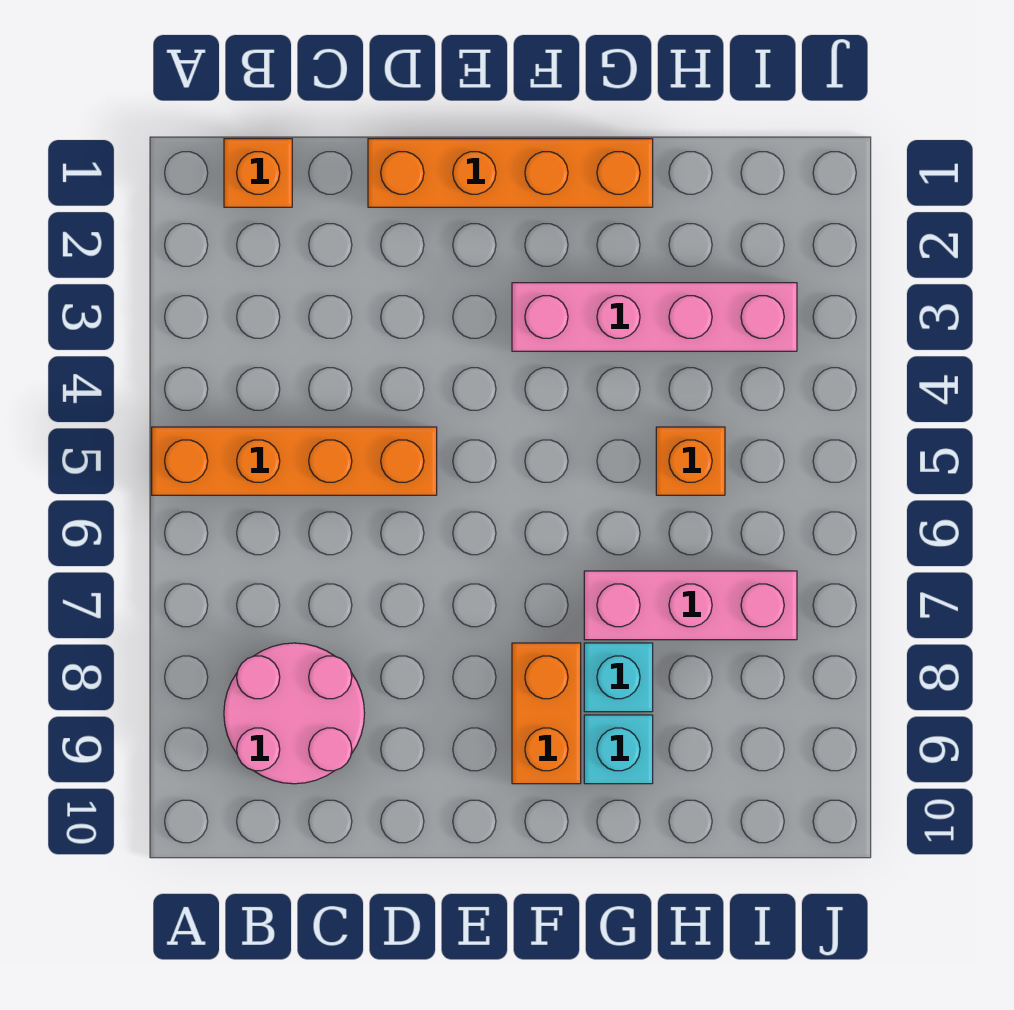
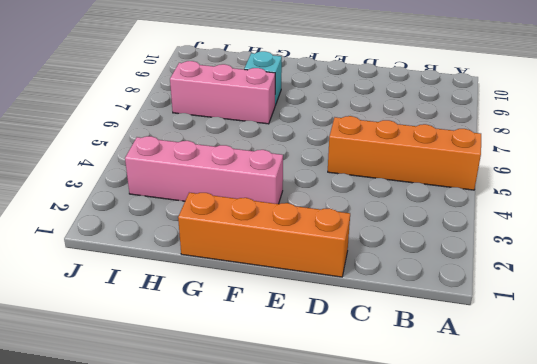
none -> orange brick B1 level 1
none -> pink round brick B8:C9 level 1

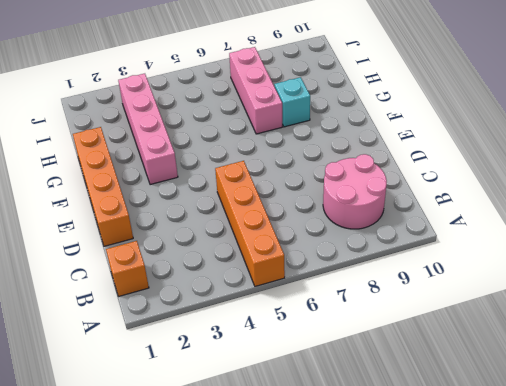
none -> orange brick F8:F9 level 1
none -> cyan brick G9 level 1

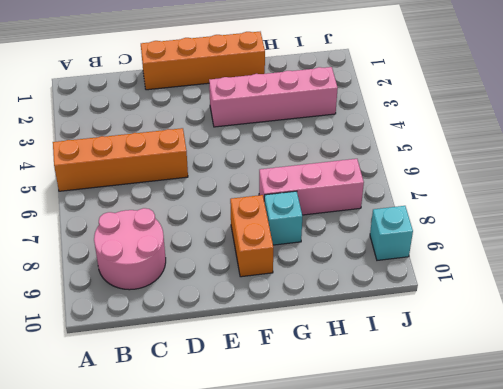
cyan brick J9 level 1 -> cyan brick G9 level 1
none -> orange brick B1 level 1
none -> orange brick H5 level 1

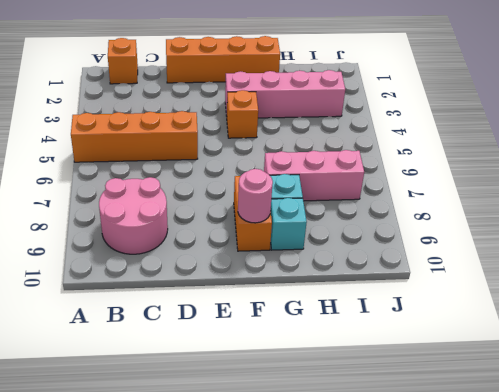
orange brick F4 level 1 -> orange brick H5 level 1
pink round brick F9 level 2 -> none

